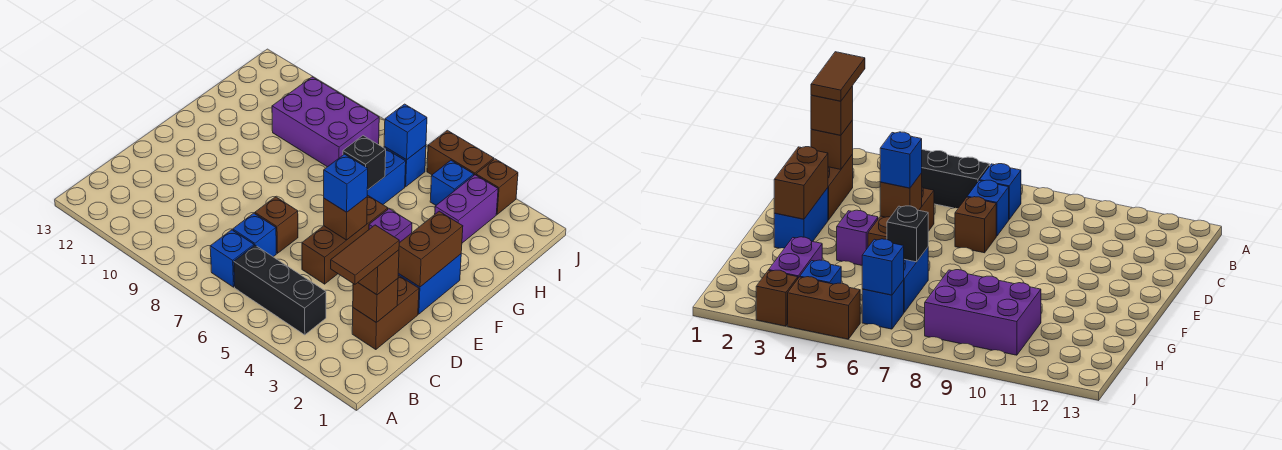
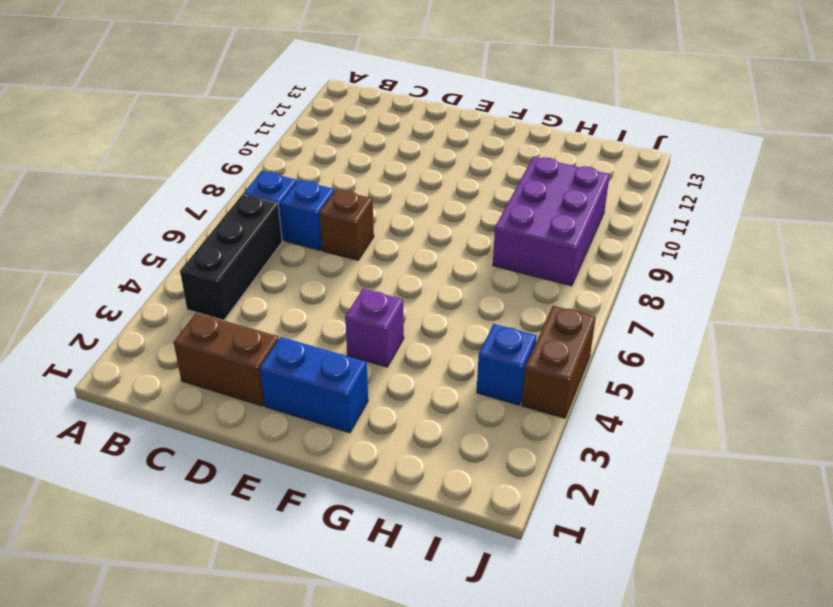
none -> brown brick D5:F5 level 1
none -> blue brick G6:H6 level 1
none -> purple brick H3:I3 level 1

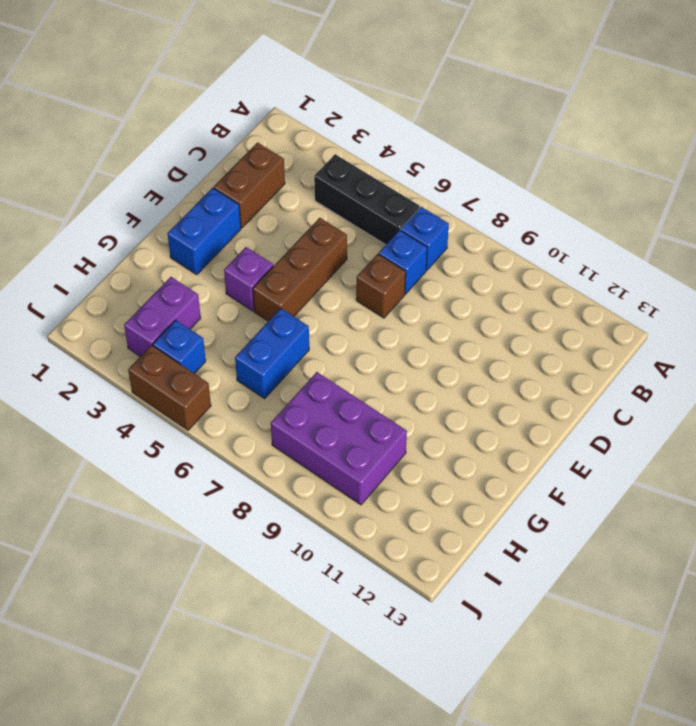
none -> blue brick I6 level 1
none -> brown brick J3 level 1
none -> brown brick C2 level 2

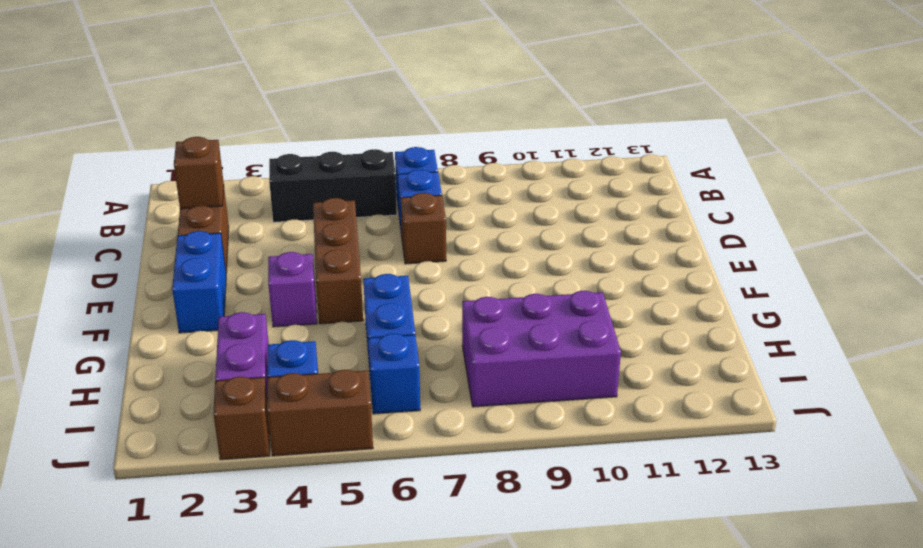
none -> brown brick E2:F2 level 2
none -> brown brick E5 level 2
none -> black brick G6 level 2

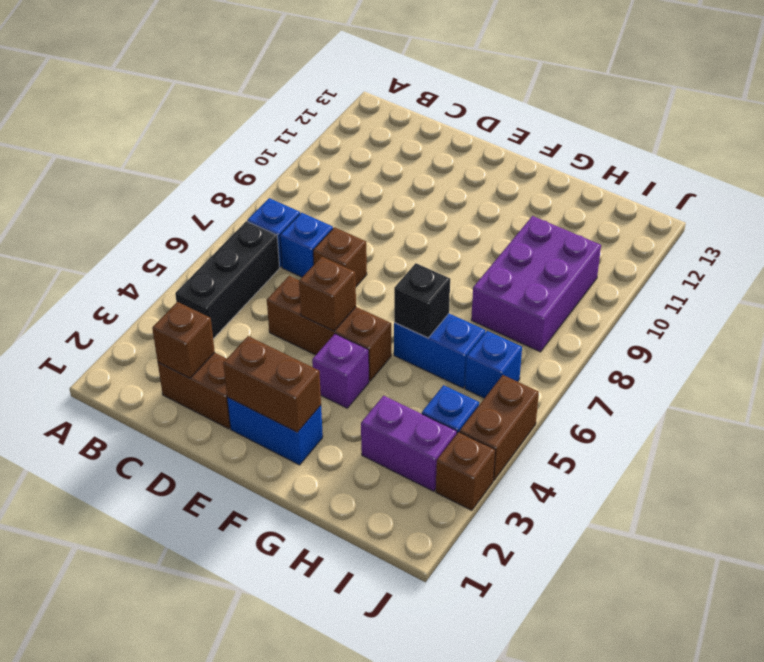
none -> blue brick I6 level 2
none -> brown brick C2 level 3
none -> blue brick E5 level 3

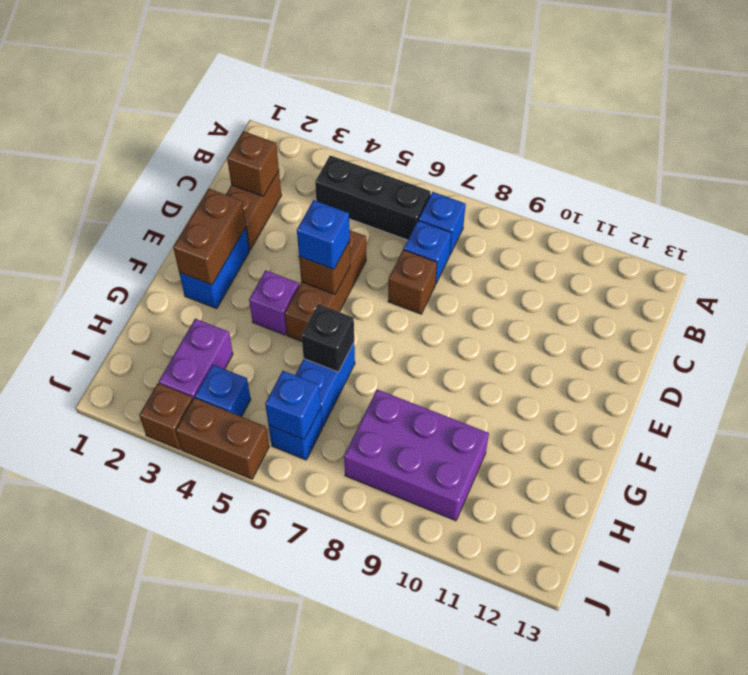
none -> brown brick C2 level 3
none -> brown tile B2:C2 level 4

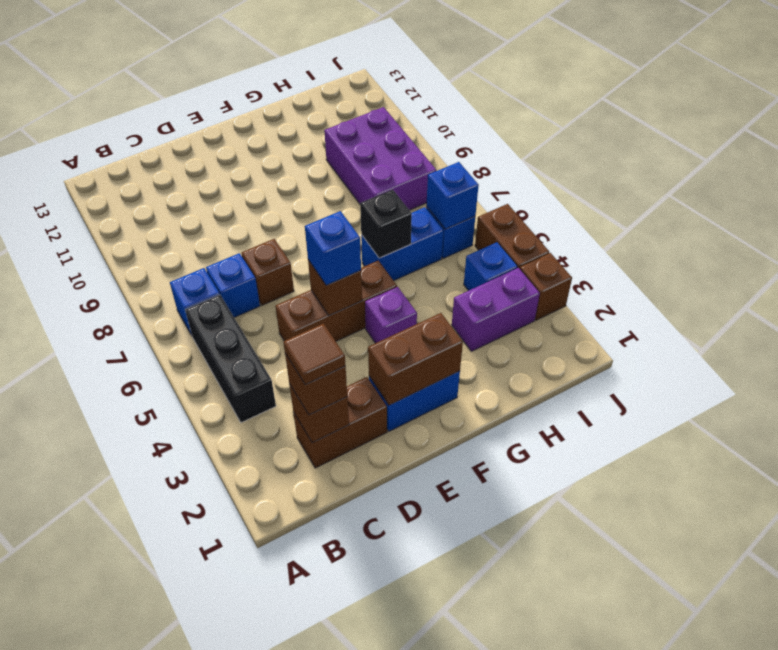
brown tile C2 level 4 -> brown tile B2:C2 level 4

